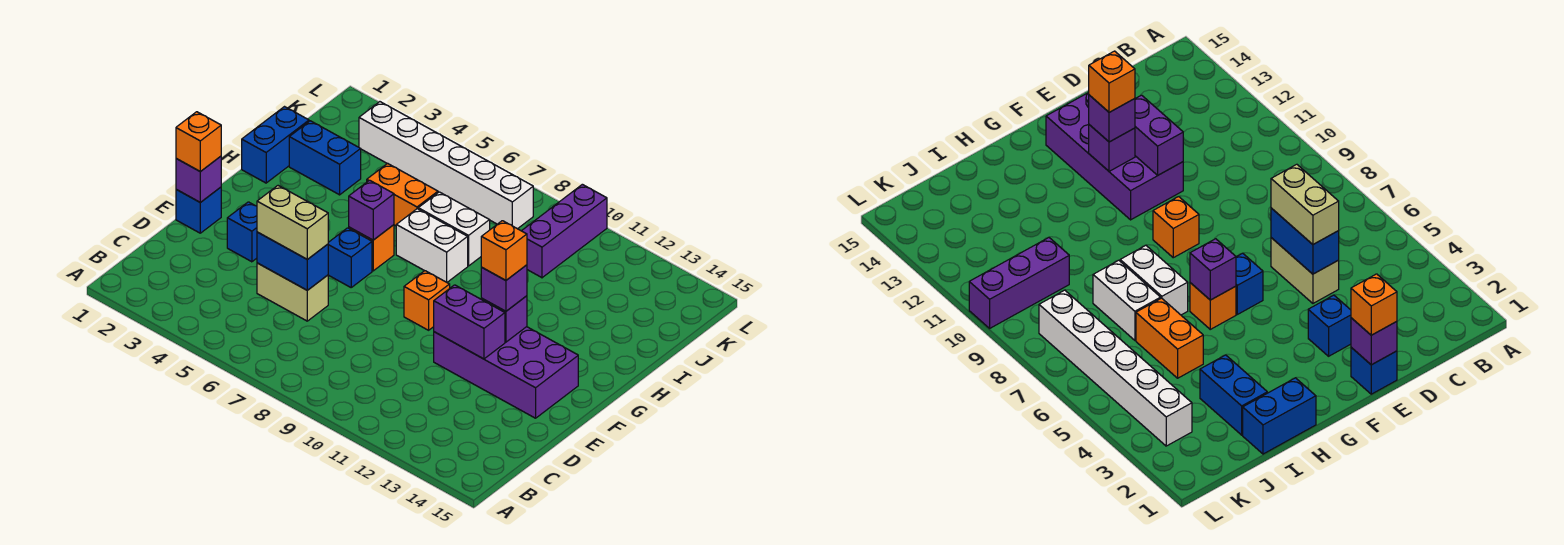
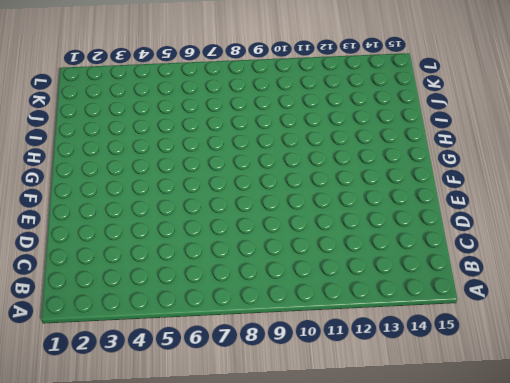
none -> tan brick D5:D6 level 1
none -> blue brick E1 level 1
none -> blue brick E3 level 1

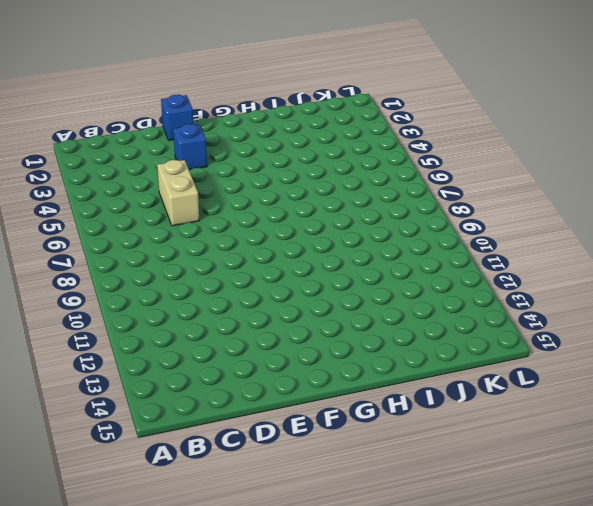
none -> purple brick E11:F14 level 1
none -> blue brick F6 level 1
none -> orange brick F9 level 1

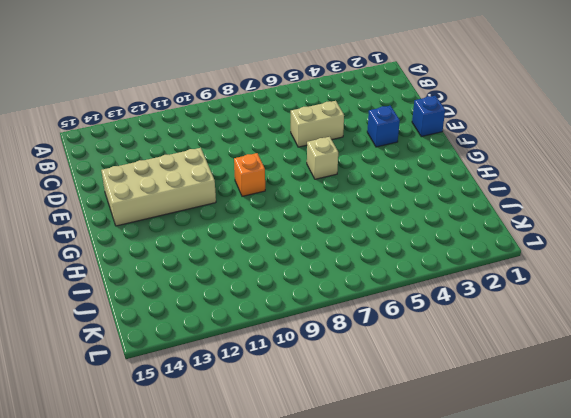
tan brick E11:F14 level 1 -> purple brick E11:F14 level 1
tan brick F6 level 1 -> blue brick F6 level 1
none -> orange brick G6 level 1
none -> blue brick H1:I1 level 1
none -> white brick H7:H8 level 1

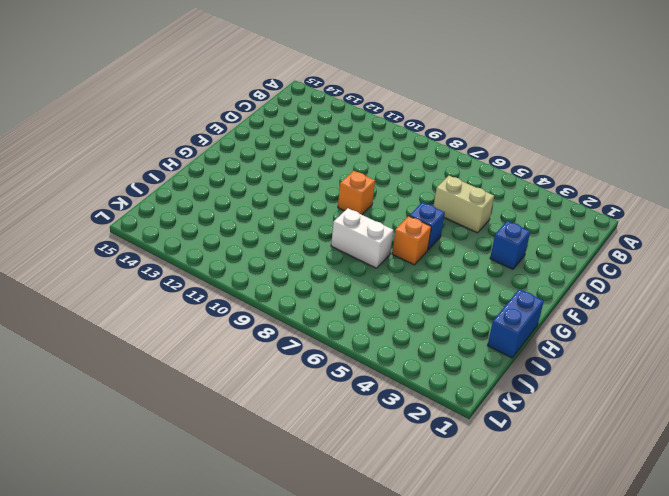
none -> blue brick E1 level 1
none -> purple brick E11:F14 level 1
none -> blue brick I2:I3 level 1

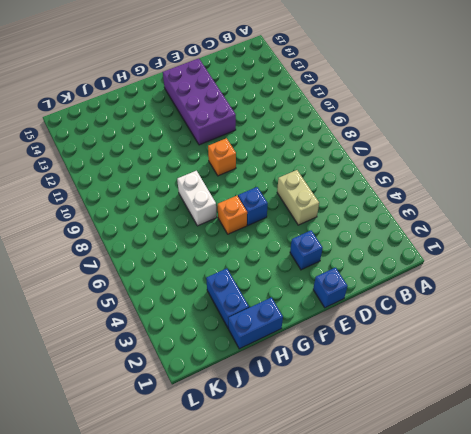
none -> orange brick I5:I6 level 1
none -> white brick I7:I8 level 1
none -> purple brick J10:L10 level 1

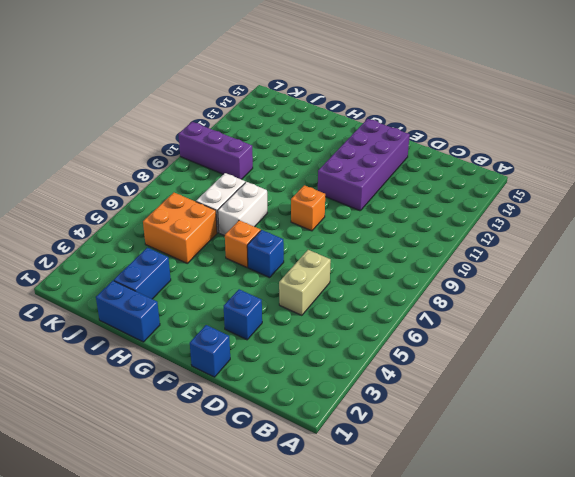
orange brick I5:J6 level 1 -> orange brick I5:I6 level 1
none -> white brick K3:K8 level 1
none -> blue brick D5:D6 level 2
none -> purple brick E1 level 2

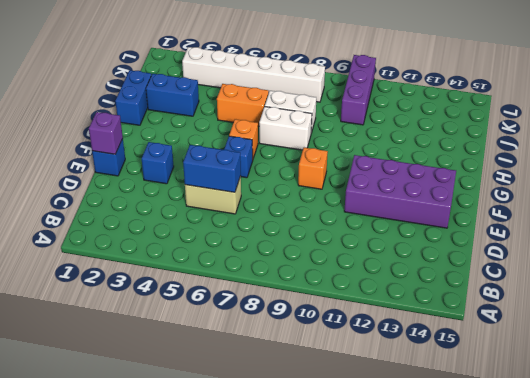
none -> purple brick E11:E12 level 2
none -> purple brick F12 level 2
none -> purple brick G6 level 2

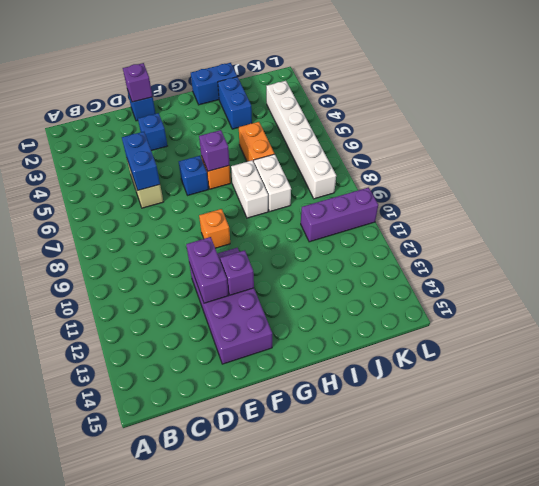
none -> tan brick D5:D6 level 3
none -> orange brick E1 level 3
none -> purple brick F12 level 3

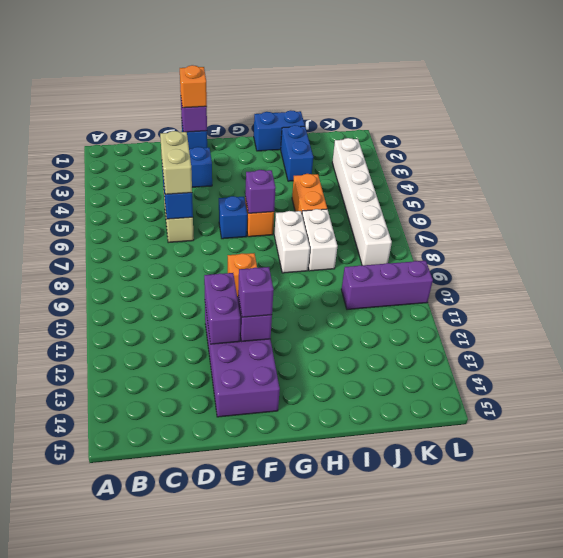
none -> orange brick F12 level 4

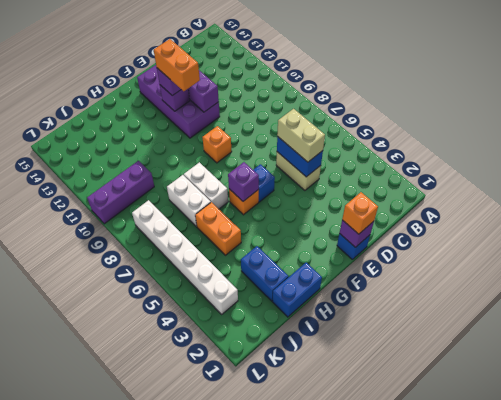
orange brick F11:F12 level 4 -> orange brick F12 level 4
none -> blue brick E3 level 1

